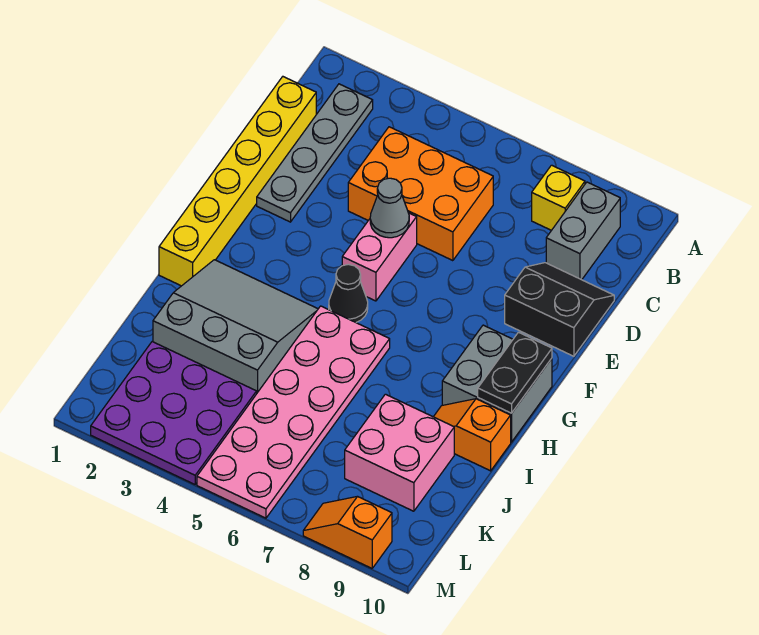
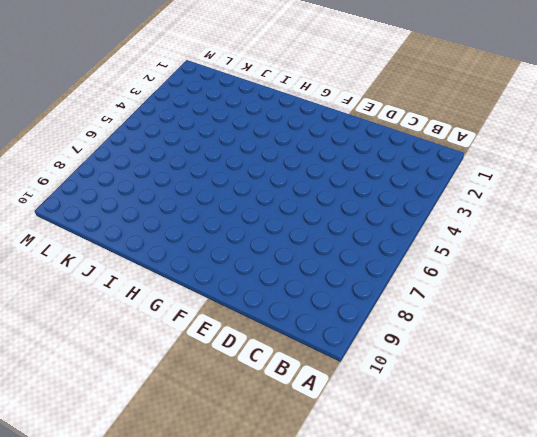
none -> grey plate B2:E2 level 1
none -> yellow brick B8 level 1
none -> grey brick B9:C9 level 1

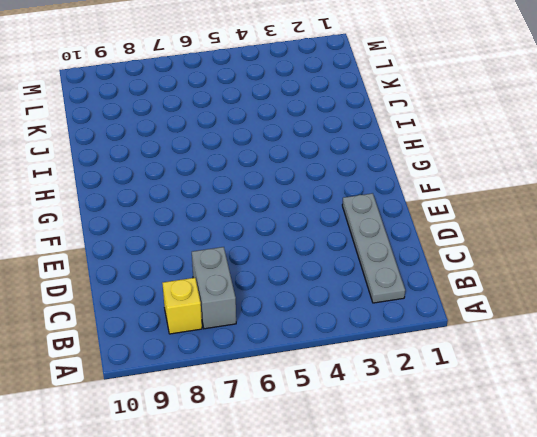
grey brick B7:C7 level 1 -> grey brick B9:C9 level 1
none -> yellow brick C1:H1 level 1
none -> orange brick C4:D6 level 1
none -> black slope D9:E10 level 1 top E

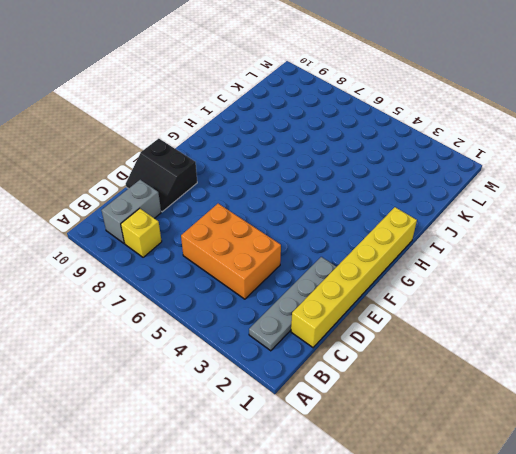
none -> pink brick E5:F5 level 1
none -> black cone G5 level 1
none -> grey brick G9:H10 level 1

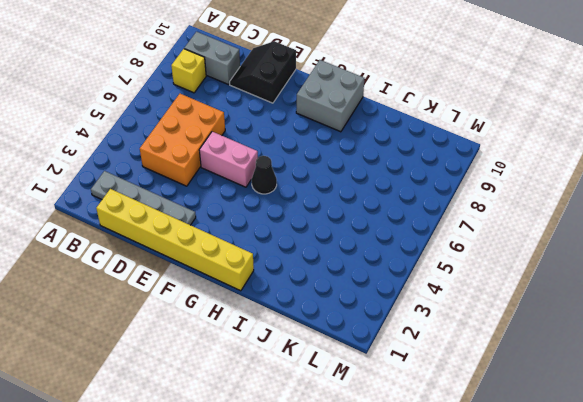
none -> grey slope H2:J4 level 1 top J
none -> pink plate H5:M6 level 1
none -> orange slope I9:I10 level 1 top 10

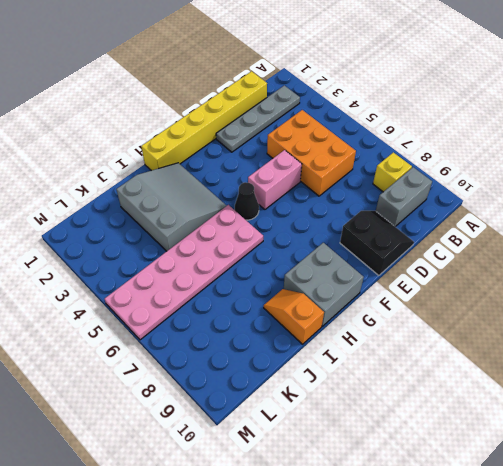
none -> pink brick J8:K9 level 1
none -> purple plate K2:M4 level 1
none -> orange slope M8:M9 level 1 top 9

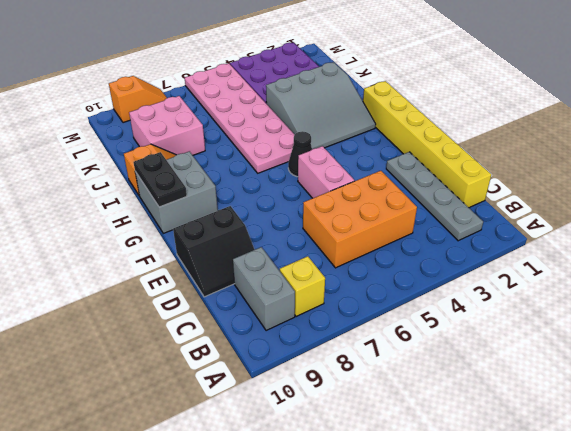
none -> grey cone E5 level 2

